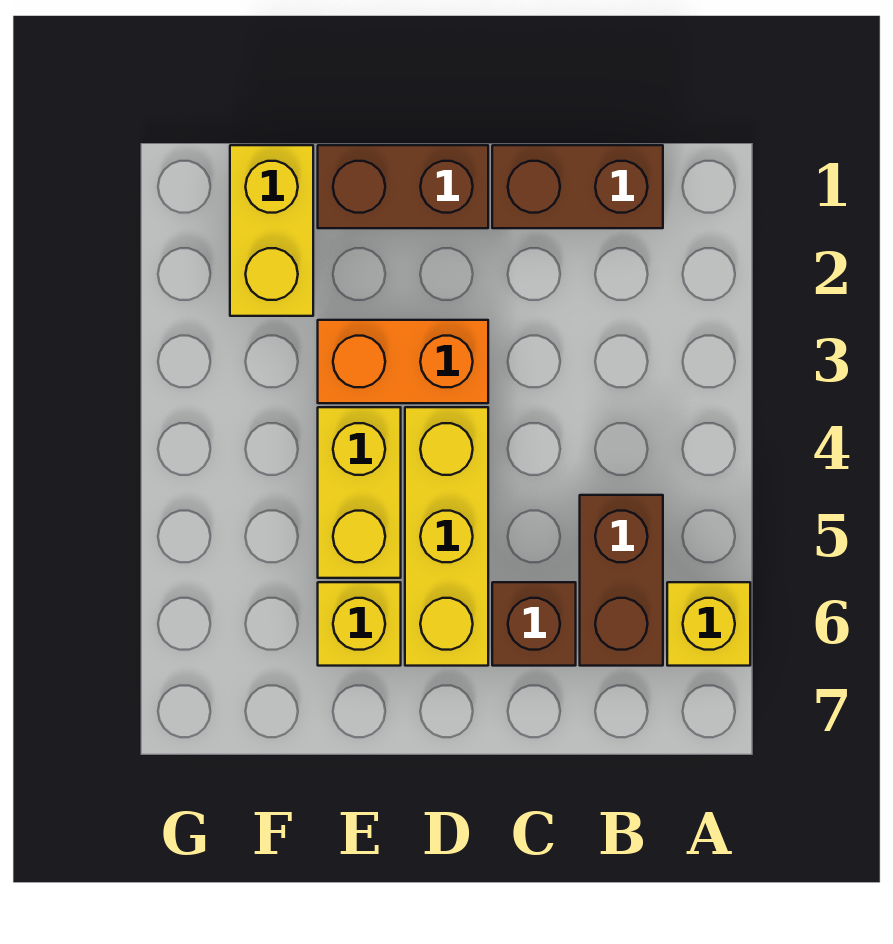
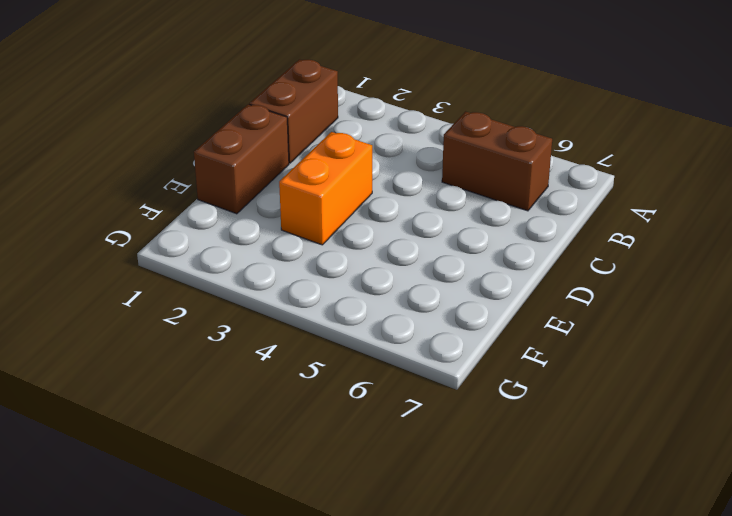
none -> yellow brick A6 level 1
none -> brown brick C6 level 1

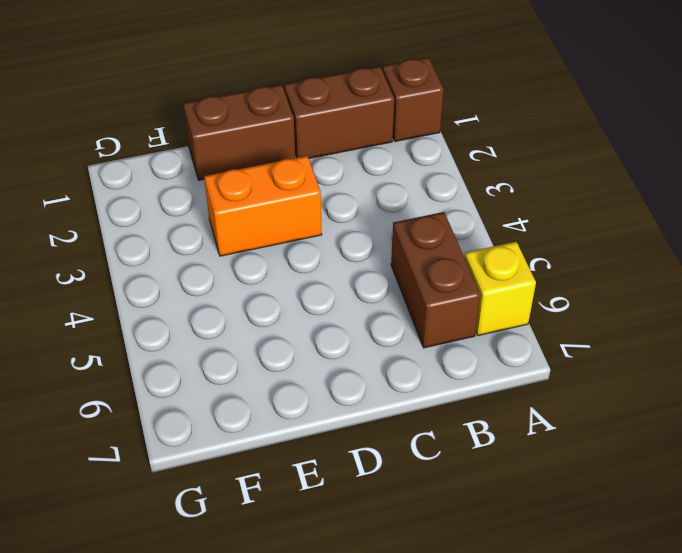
brown brick A1 level 1 -> brown brick C6 level 1
none -> yellow brick D4:D6 level 1
none -> yellow brick E4:E5 level 1

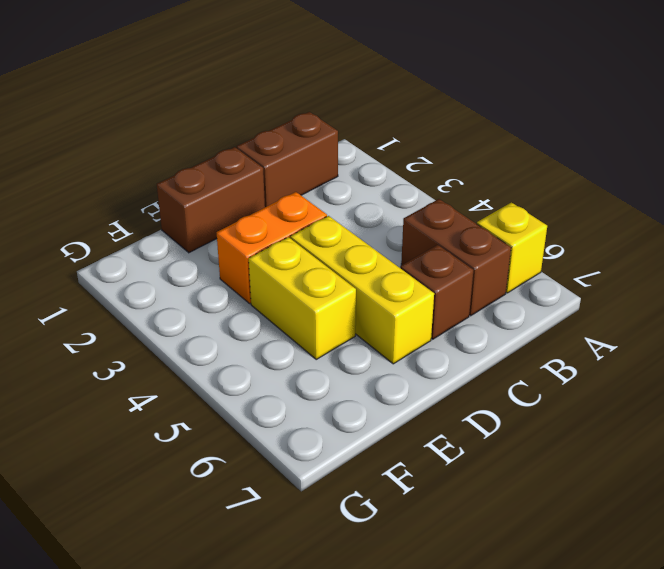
none -> yellow brick E6 level 1
none -> yellow brick F1:F2 level 1

